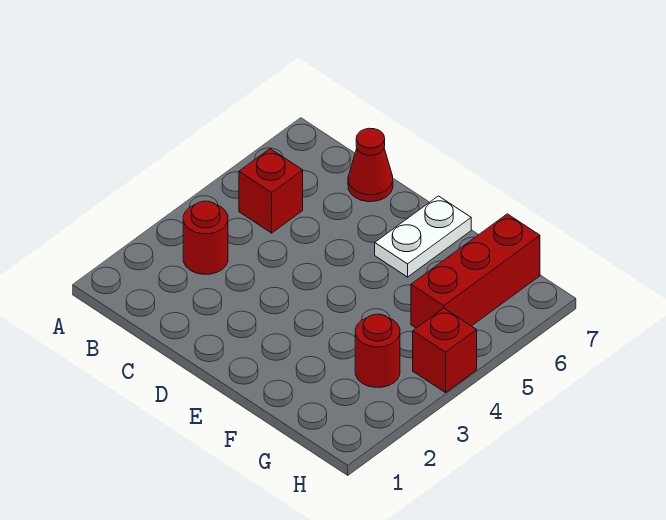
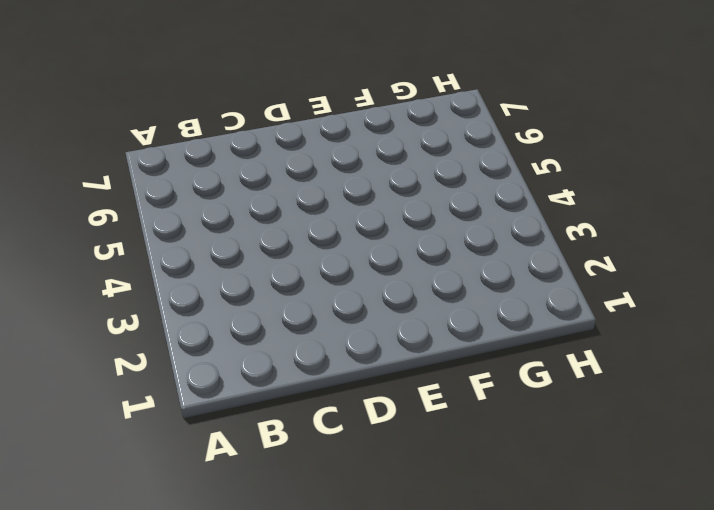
none -> red round brick B3 level 1
none -> red brick B5 level 1

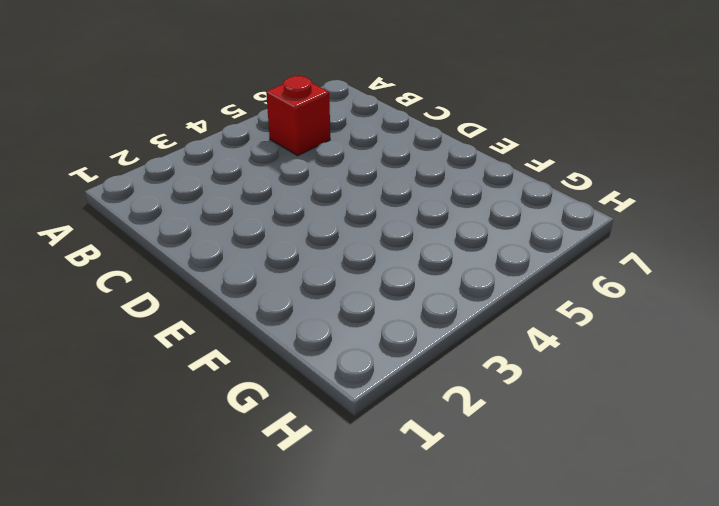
none -> red round brick B3 level 1
none -> red cone C7 level 1

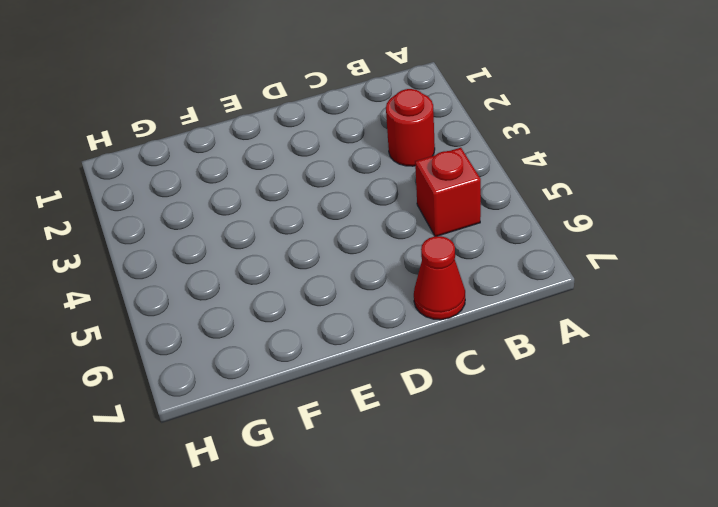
none -> white plate E6:E7 level 1
none -> red round brick G3 level 1

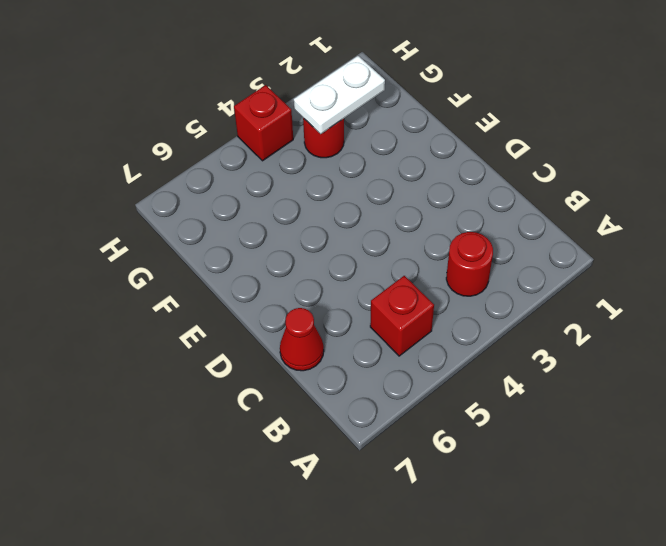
white plate G2:G3 level 2 -> white plate E6:E7 level 1
none -> red brick G5:G7 level 1

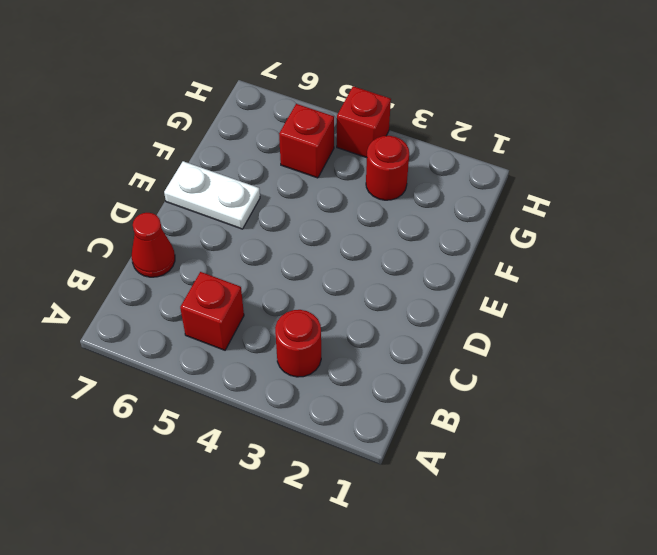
red brick G5 level 1 -> red brick G5:G7 level 1

